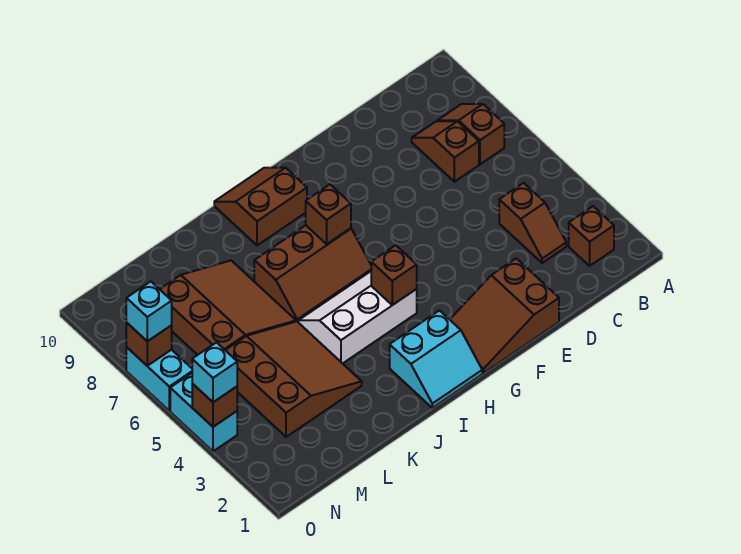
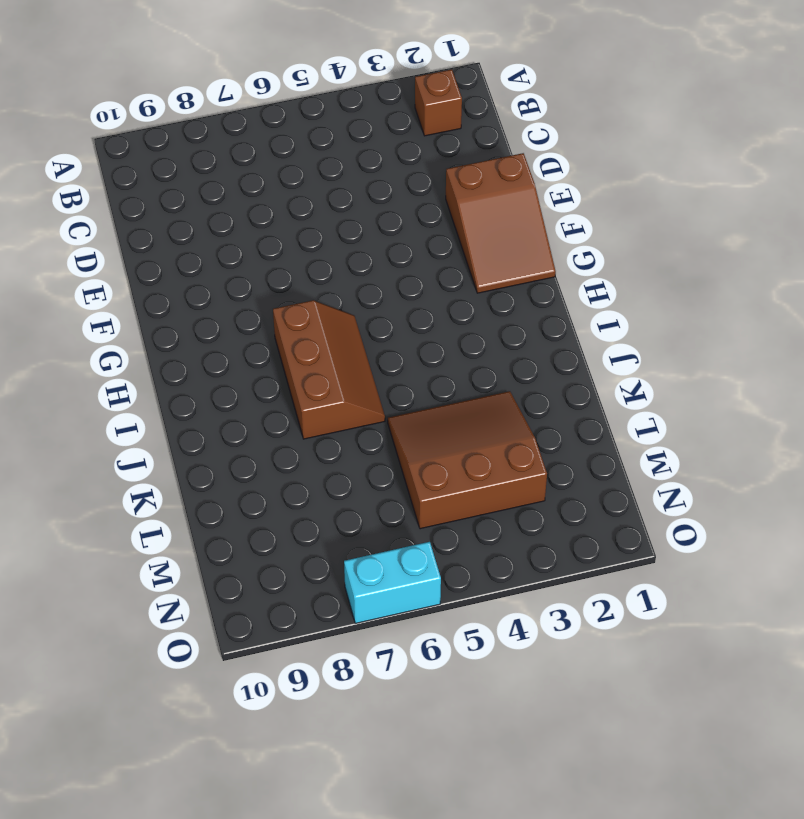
none -> brown slope B7:B8 level 1 top 7
none -> brown slope C3:C4 level 1 top 4
none -> brown slope C7:C8 level 1 top 7

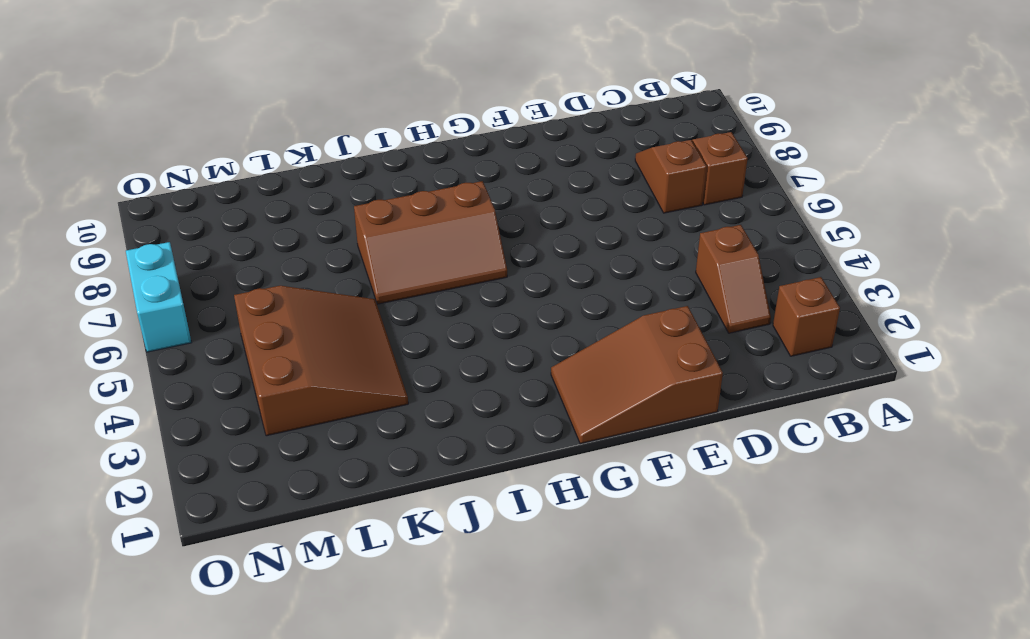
none -> cyan slope H1:I2 level 1 top 2
none -> white slope H4:J5 level 1 top 4
none -> brown slope H9:I10 level 1 top 9

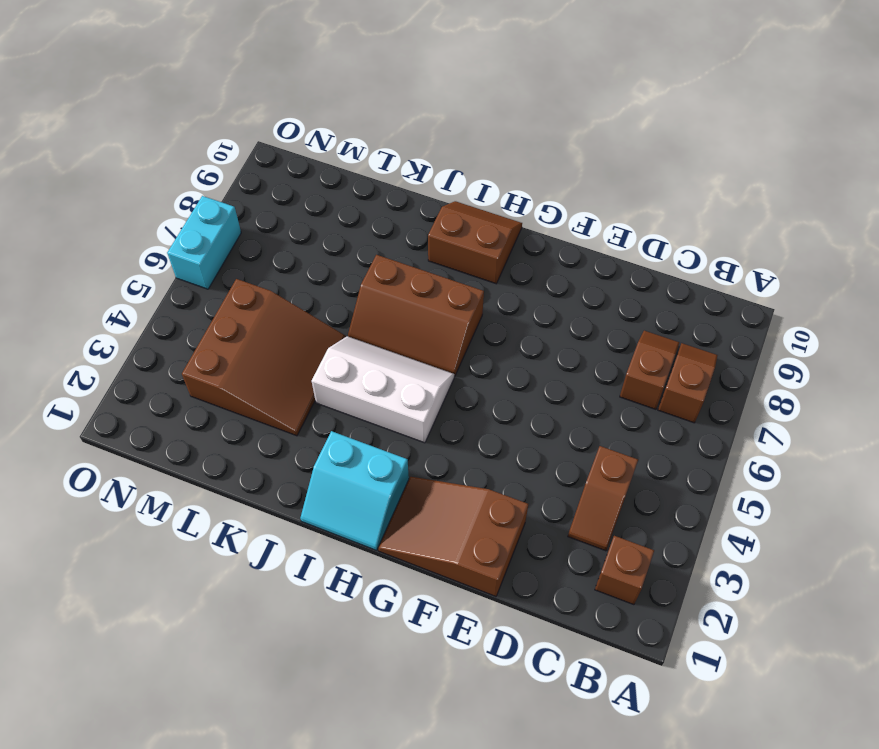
none -> brown slope K6:M8 level 1 top M
none -> cyan brick O4:O5 level 1
none -> brown brick H4 level 2

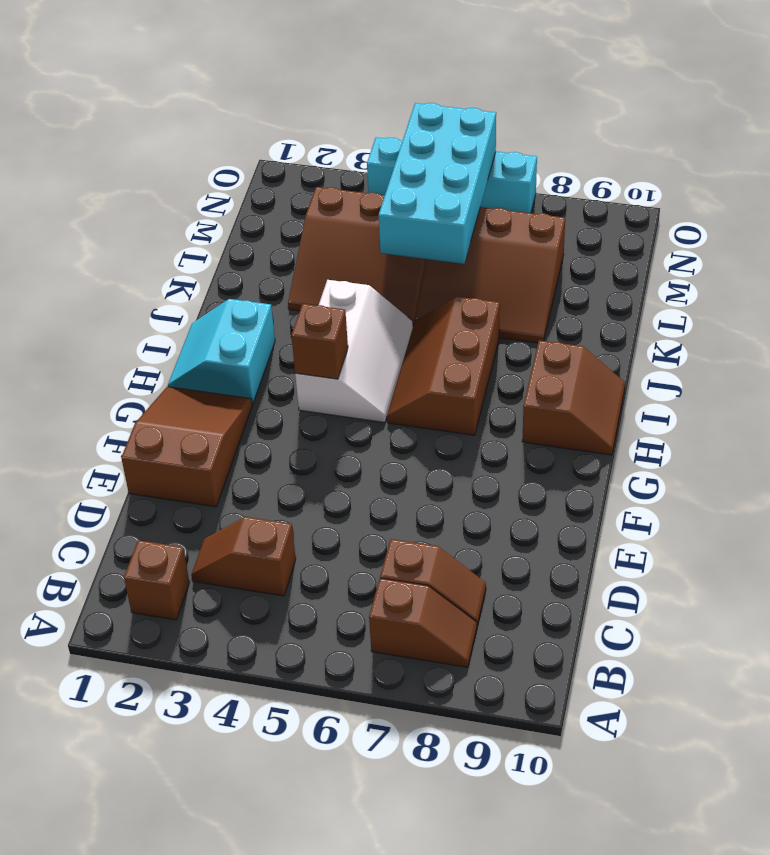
cyan brick L5:O6 level 2 -> none
none -> brown brick H7 level 2
none -> brown brick O4 level 2
none -> brown brick O7 level 2

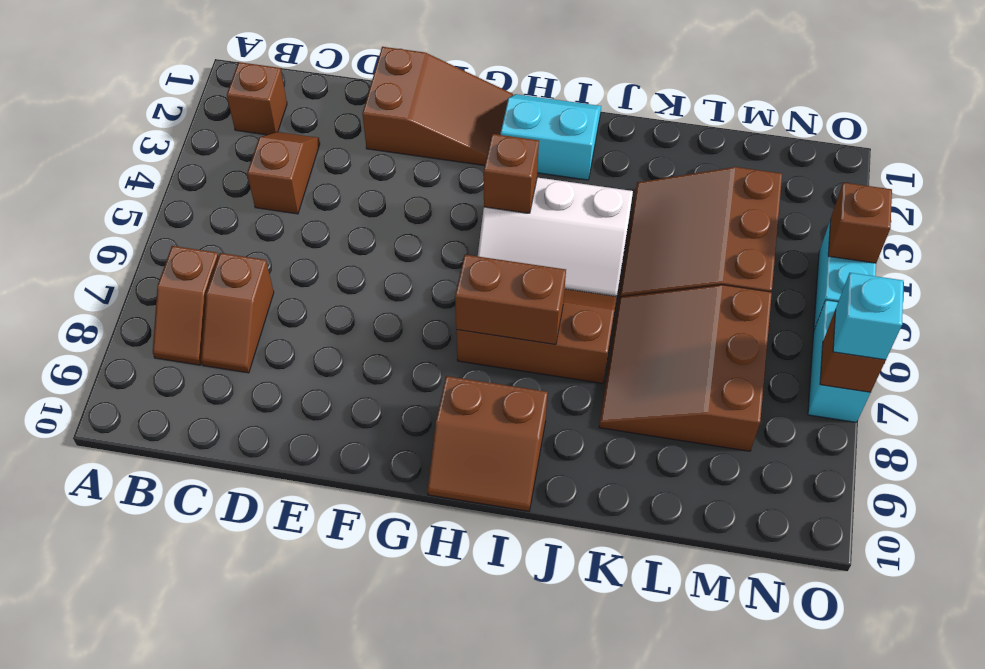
brown brick H7:I7 level 2 -> brown brick H7 level 2
none -> cyan brick O4 level 3

